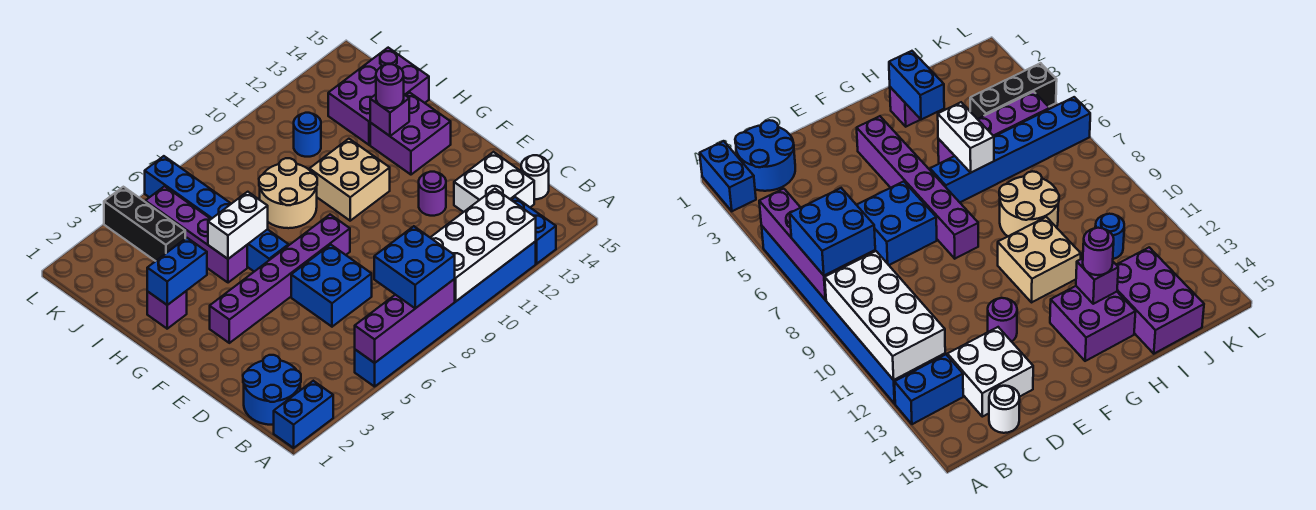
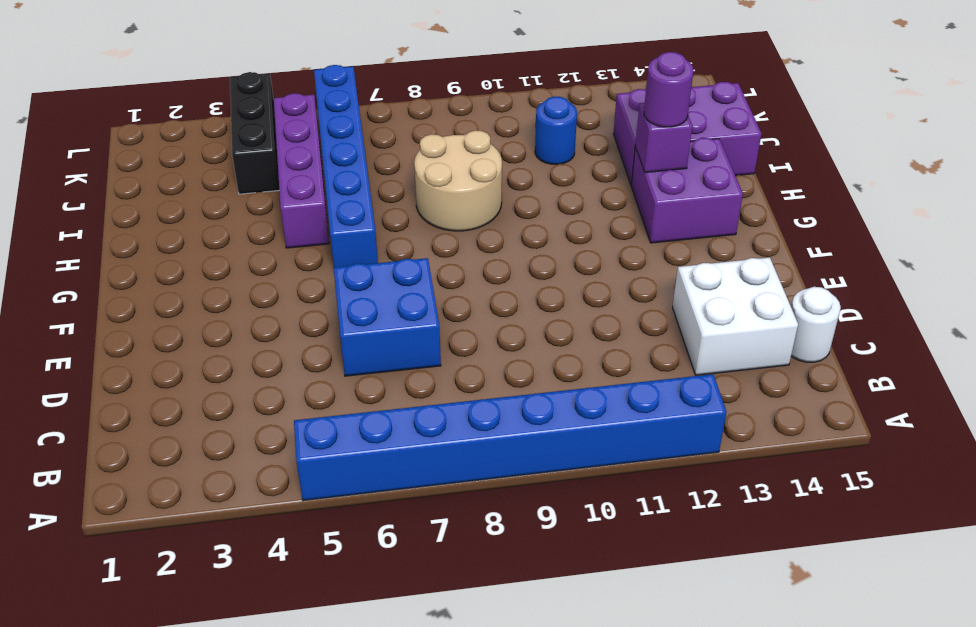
none -> blue brick A1:A2 level 1
none -> blue brick A13:B13 level 1
none -> blue round brick B1:C2 level 1

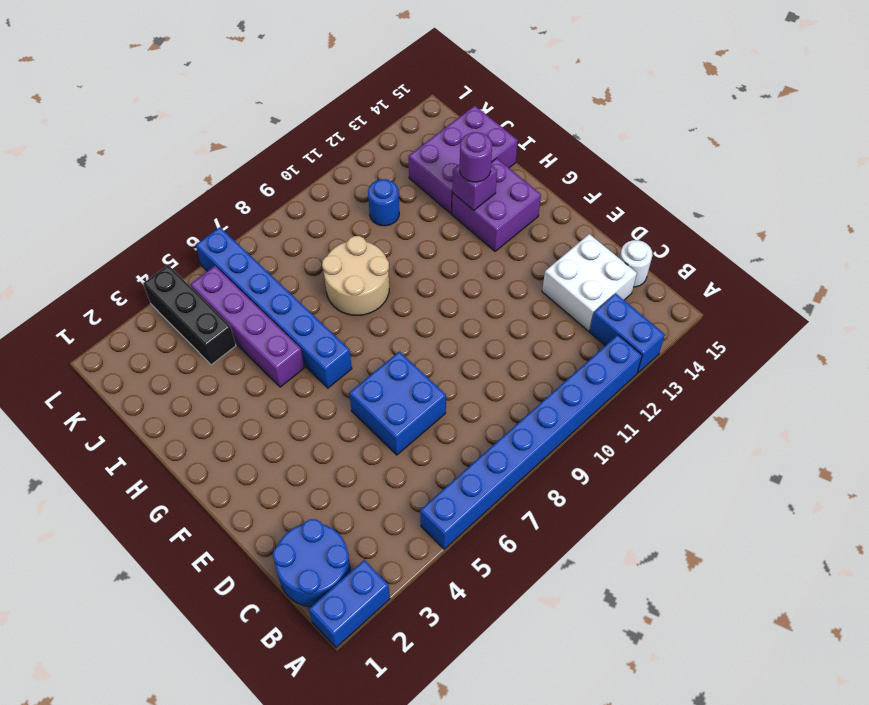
none -> purple round brick E12 level 1
none -> purple brick F3:F8 level 1
none -> tan brick G10:H11 level 1

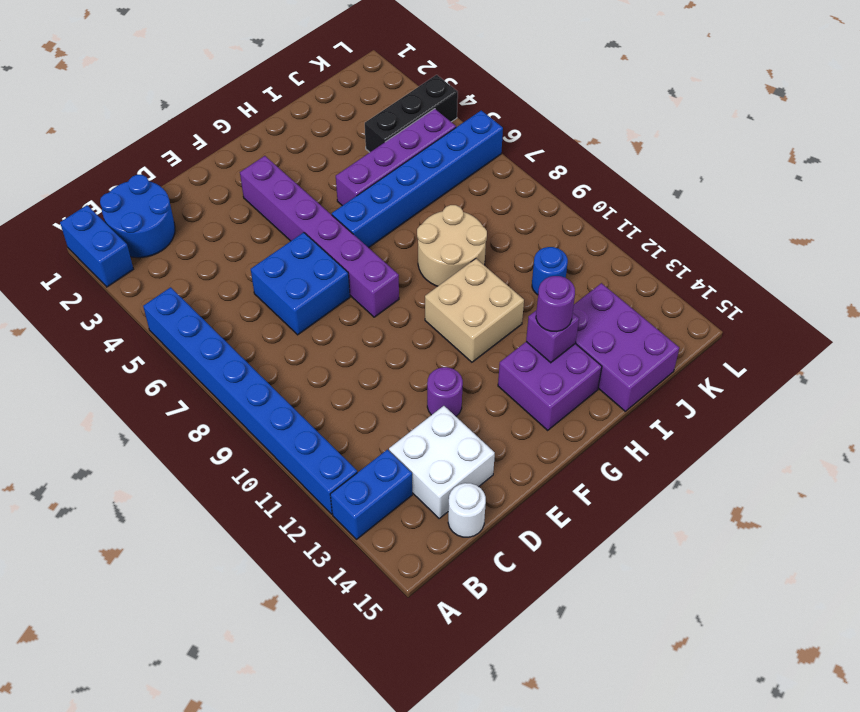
none -> purple brick H2 level 1
none -> purple brick A5:A8 level 2
none -> white brick A9:B12 level 2

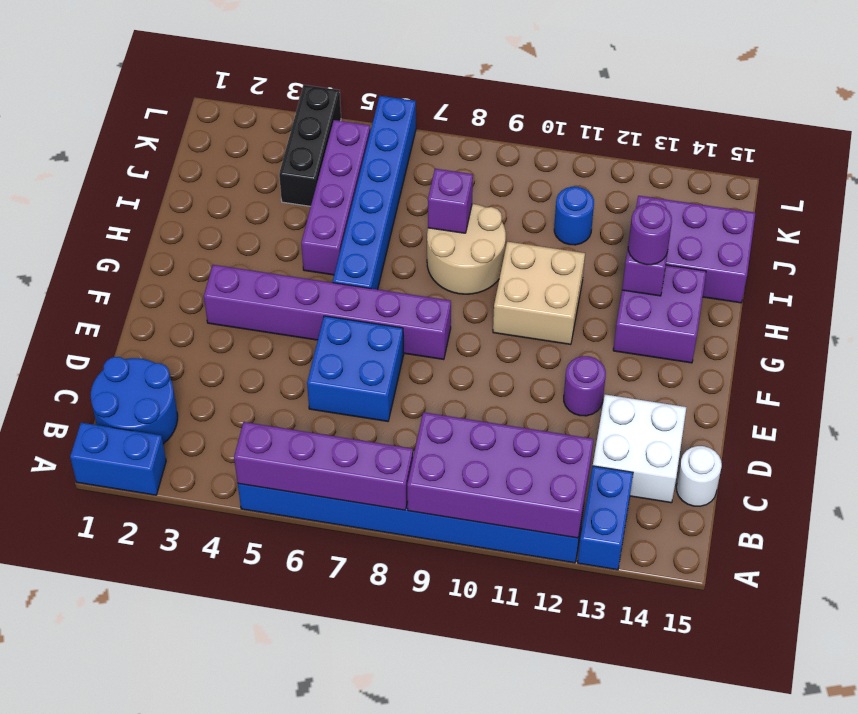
purple brick A9:B12 level 2 -> white brick A9:B12 level 2
purple brick I8 level 2 -> purple brick H2 level 1
none -> blue brick H2:H3 level 2
none -> white brick H5:H6 level 2
none -> blue brick A7:B8 level 3

